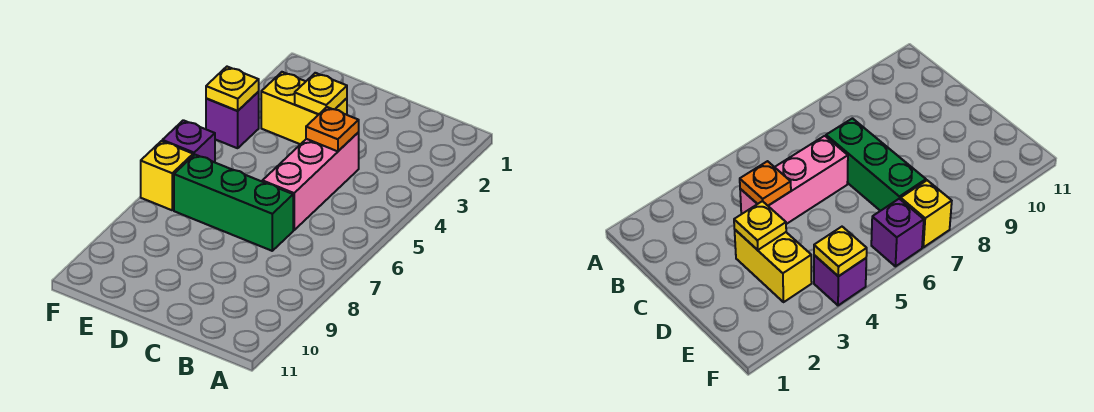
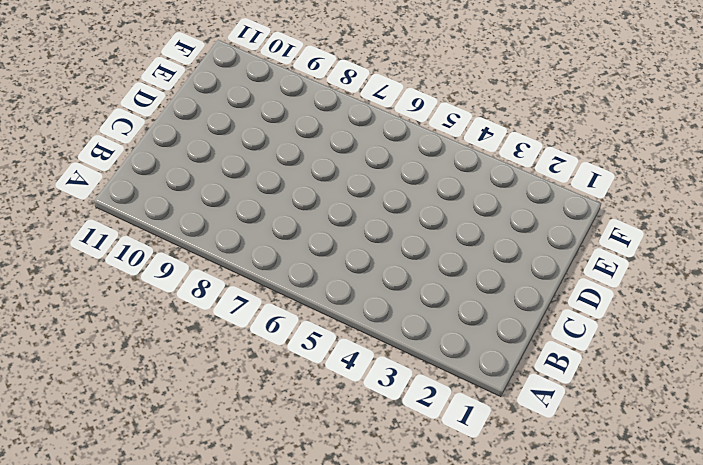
none -> pink brick C4:C6 level 1
none -> green brick C7:E7 level 1

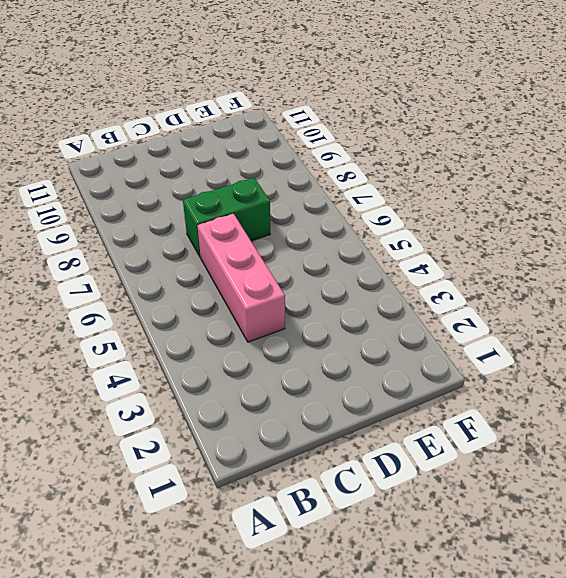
green brick C7:D7 level 1 -> green brick C7:E7 level 1
none -> yellow brick D3:E3 level 1
none -> purple brick F4 level 1

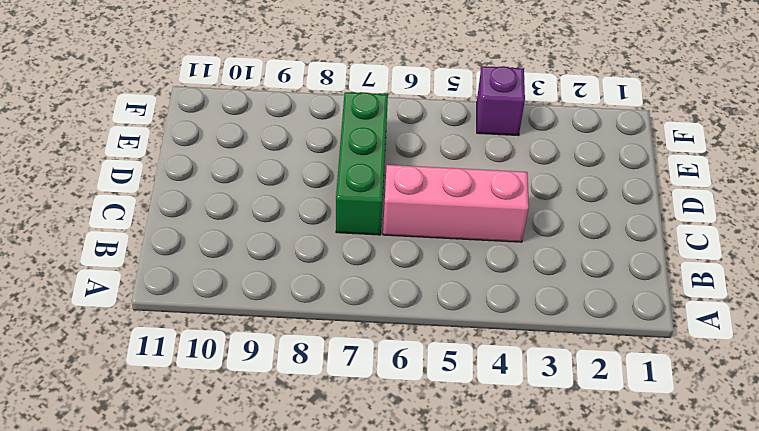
none -> yellow brick D3:E3 level 1
none -> purple brick F6 level 1

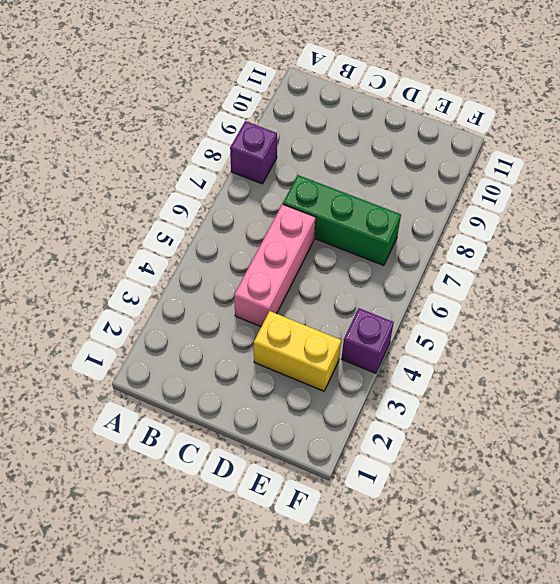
purple brick A8 level 1 -> purple brick F6 level 1
none -> yellow brick F7 level 1
none -> orange plate C4 level 2

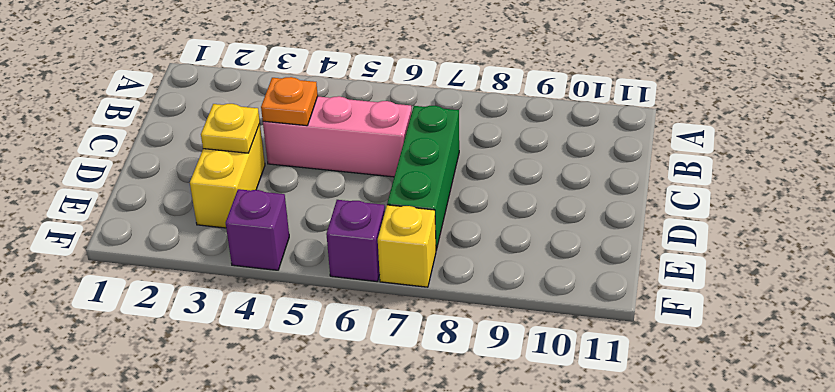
none -> yellow plate F4 level 2

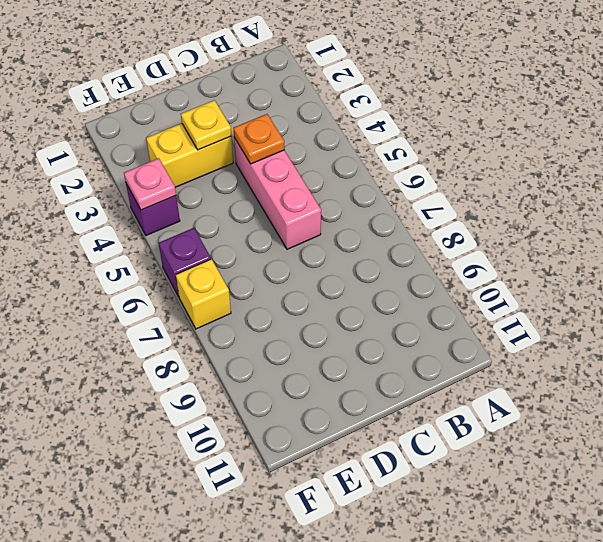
pink plate F4 level 2 -> yellow plate F4 level 2
none -> green brick C7:E7 level 1

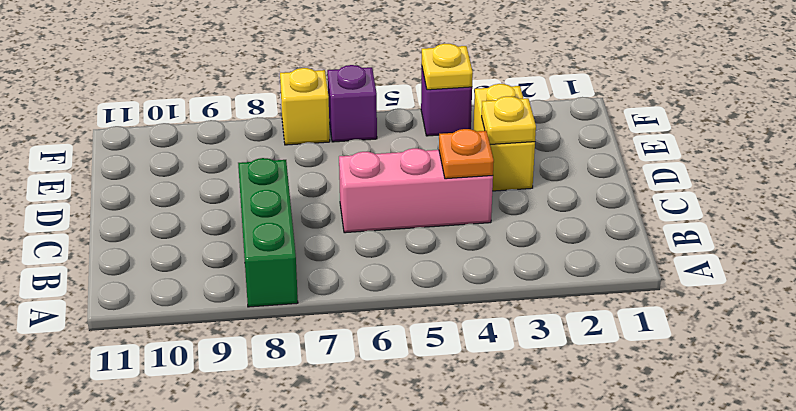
green brick A8:C8 level 1 -> green brick C7:E7 level 1

